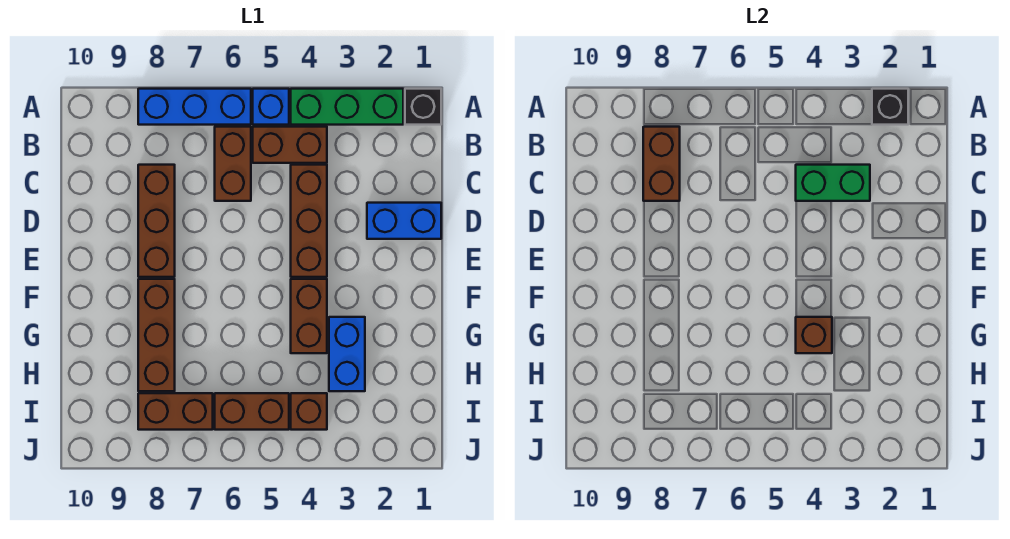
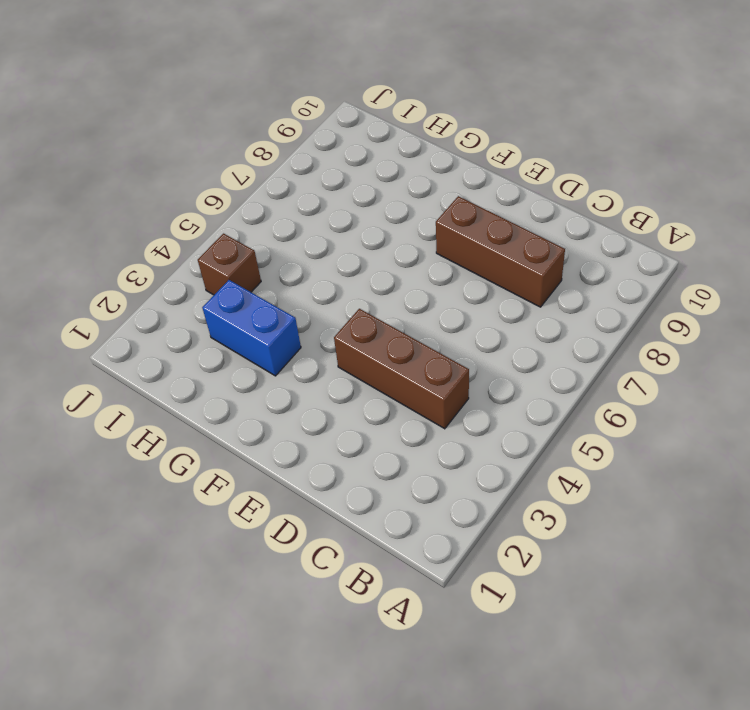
none -> black brick A1 level 1
none -> green brick A2:A4 level 1
none -> blue brick A5 level 1

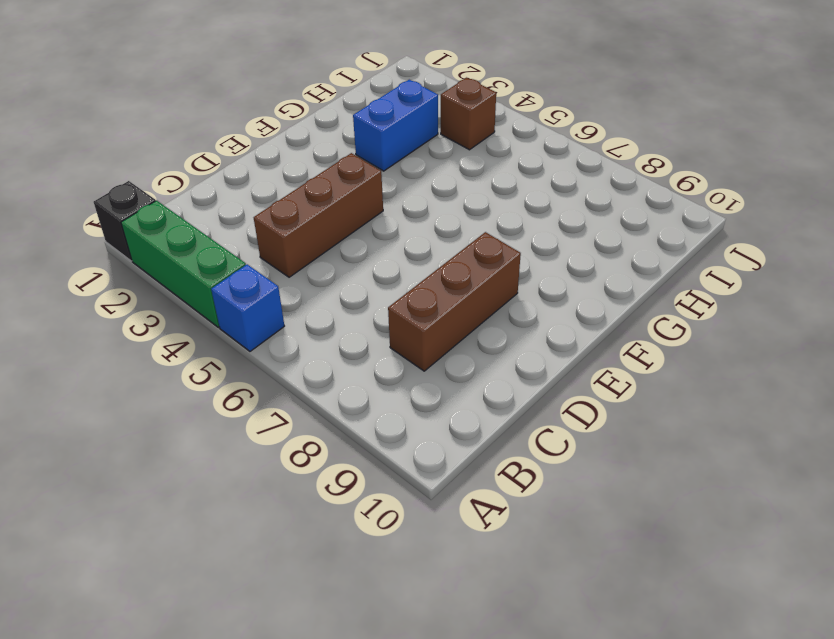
none -> blue brick A6:A8 level 1
none -> brown brick B4:B5 level 1
none -> brown brick B6:C6 level 1

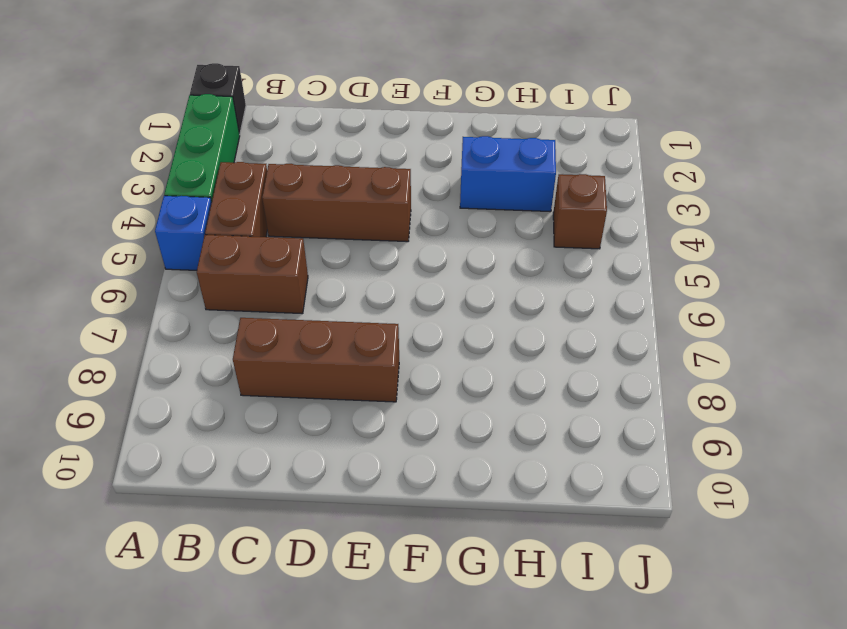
none -> blue brick A6:A8 level 1
none -> blue brick D1:D2 level 1
none -> brown brick F4:G4 level 1

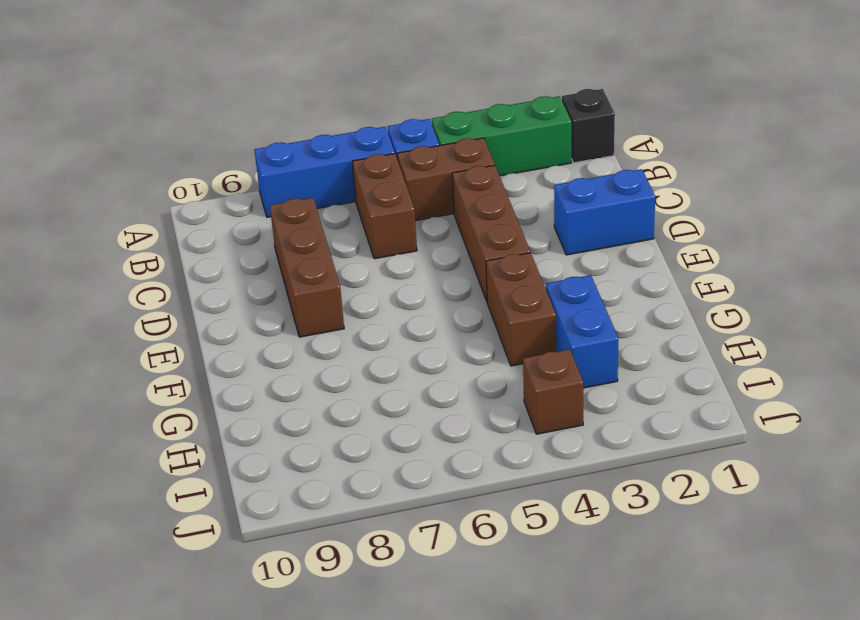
none -> brown brick F8:H8 level 1
none -> brown brick I5:I6 level 1
none -> brown brick I7:I8 level 1

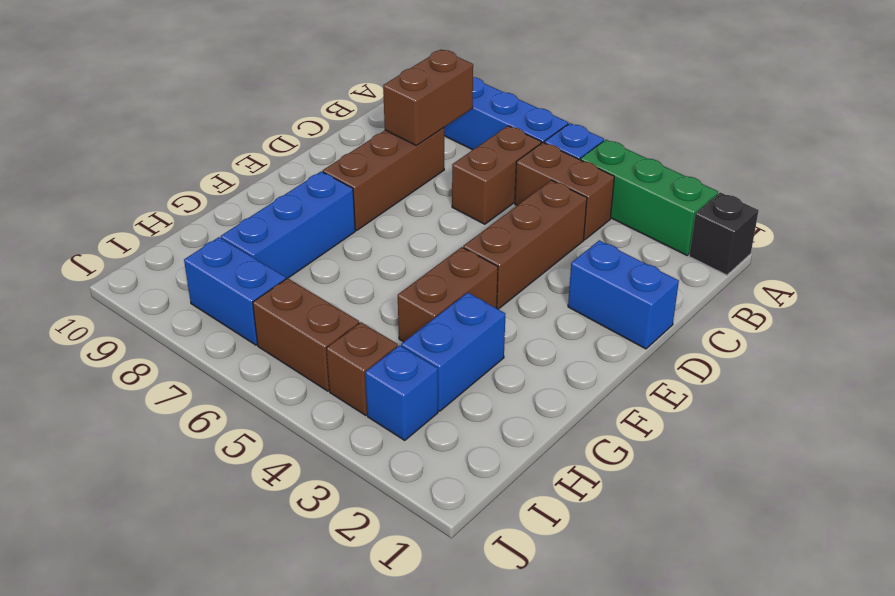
blue brick F8:H8 level 1 -> brown brick F8:H8 level 1
blue brick I3 level 1 -> none
blue brick I7:I8 level 1 -> brown brick I7:I8 level 1
none -> black brick A2 level 2
none -> green brick C3:C4 level 2
none -> brown brick G4 level 2

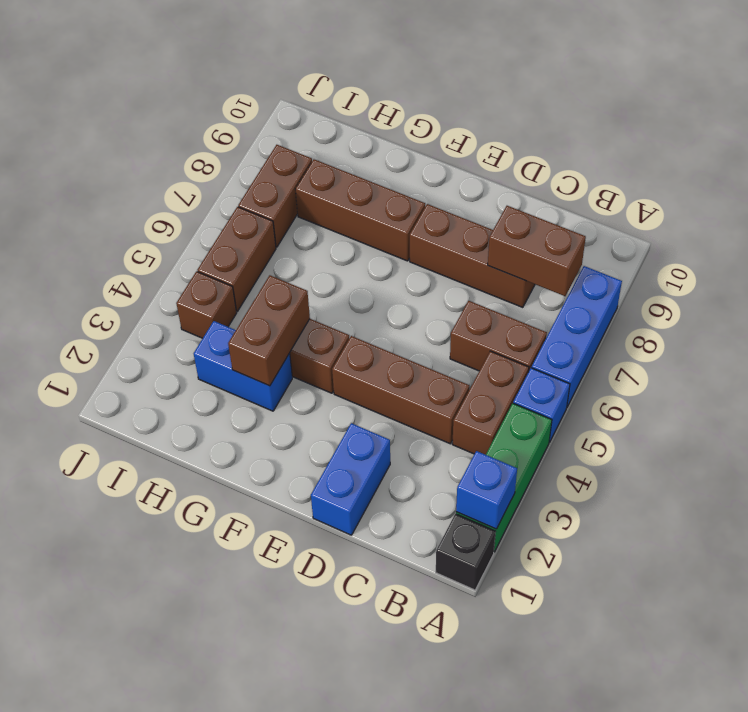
blue brick A2 level 2 -> black brick A2 level 2
brown brick G3:G4 level 2 -> brown brick G4 level 2
none -> green brick C3:C4 level 2

